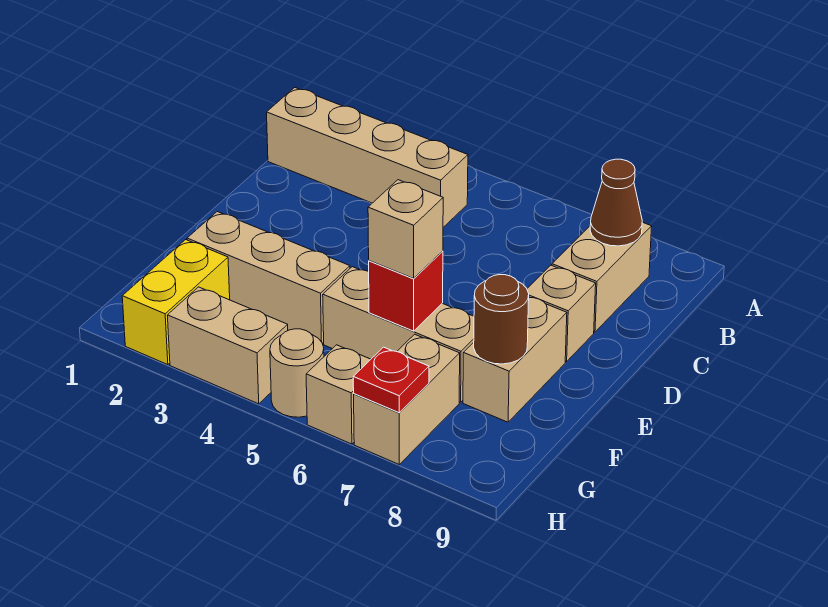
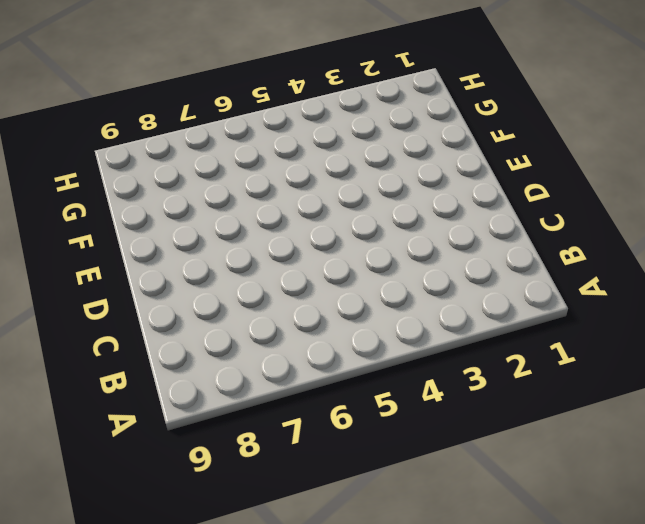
none -> tan brick B1:B4 level 1
none -> tan brick B8:C8 level 1
none -> tan brick D8 level 1

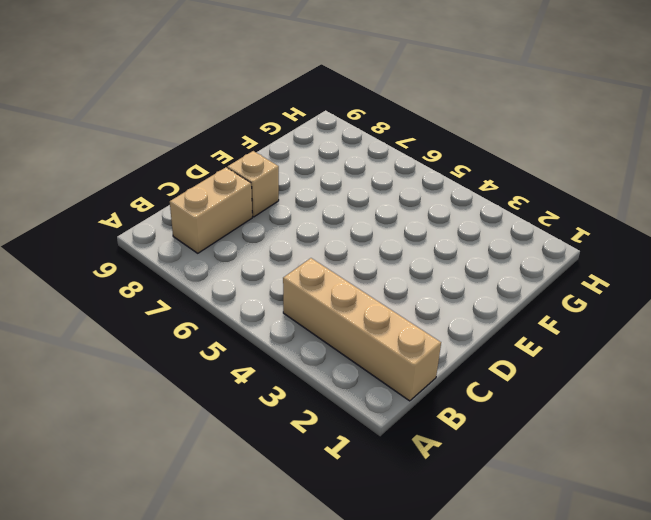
none -> tan brick E8:F8 level 1
none -> tan brick F2:F4 level 1
none -> tan brick F5:F7 level 1

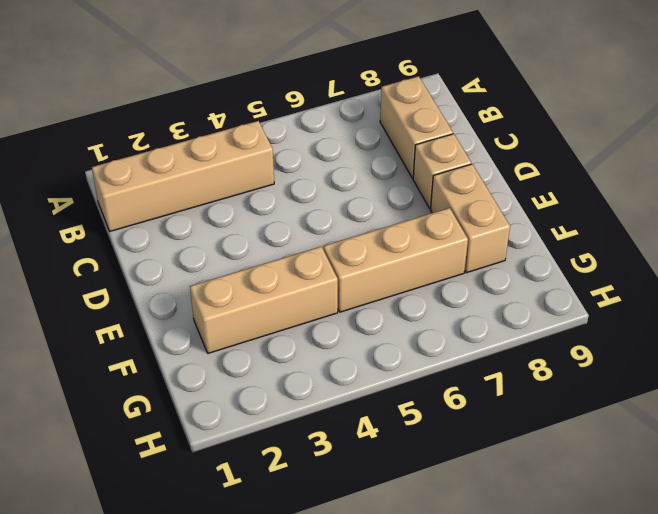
none -> yellow brick G2:H2 level 1
none -> tan brick G7:H7 level 1
none -> tan brick H3:H4 level 1

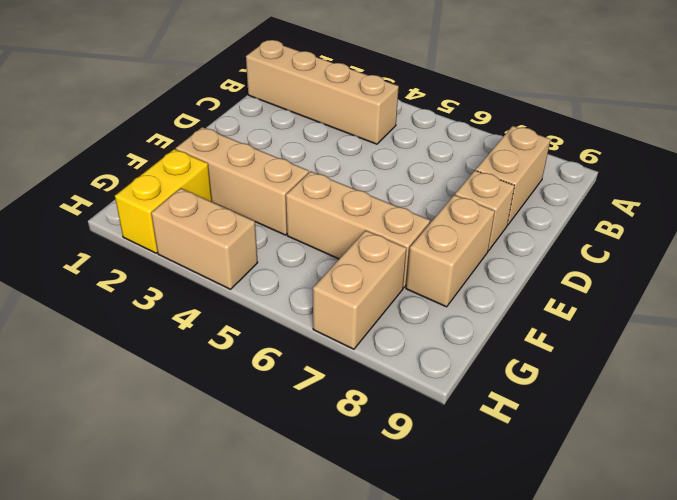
none -> tan round brick H5 level 1
none -> tan brick H6 level 1
none -> brown cone B8 level 2

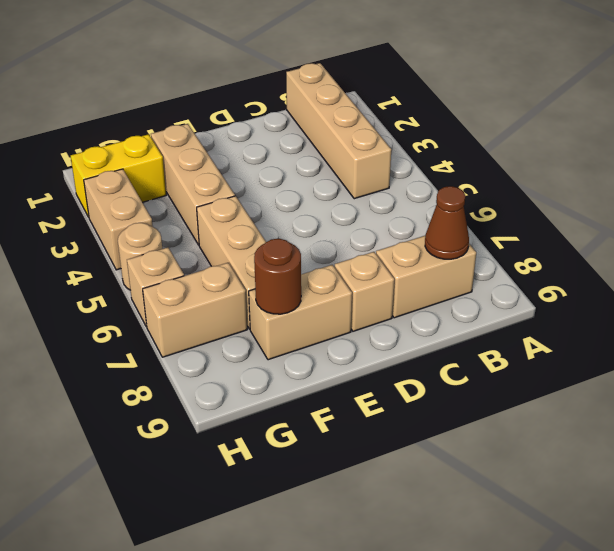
none -> red brick F6 level 2
none -> red plate H7 level 2
none -> tan brick F6 level 3

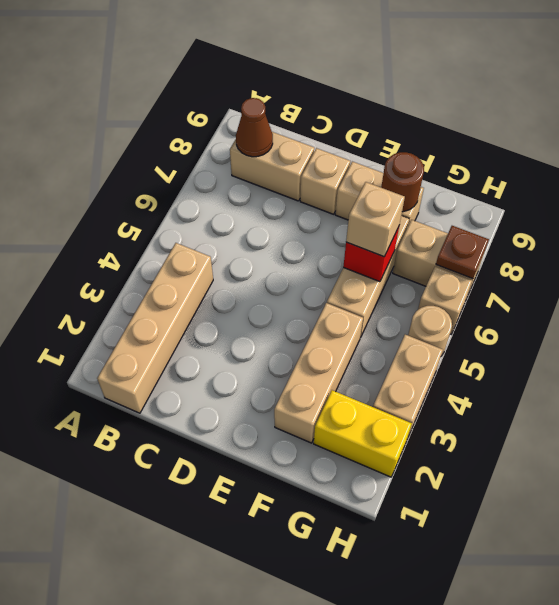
brown plate H7 level 2 -> red plate H7 level 2

